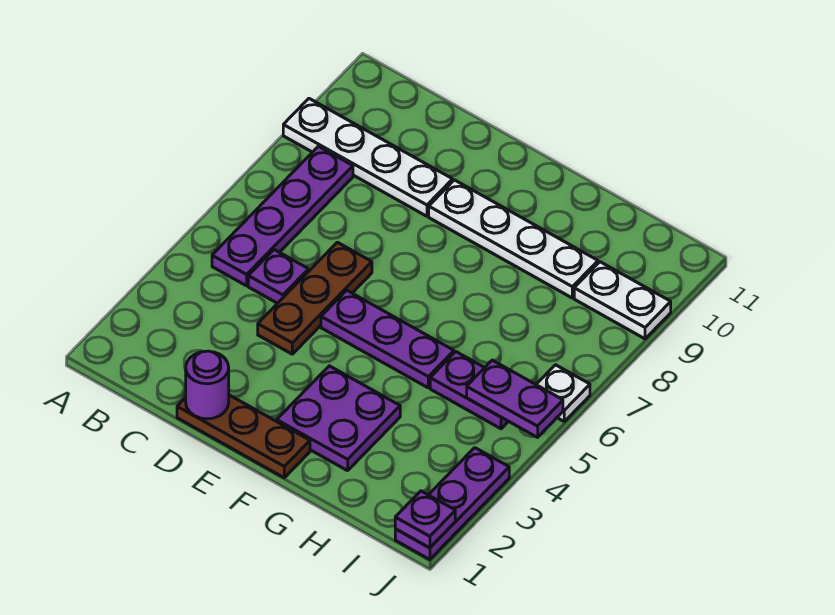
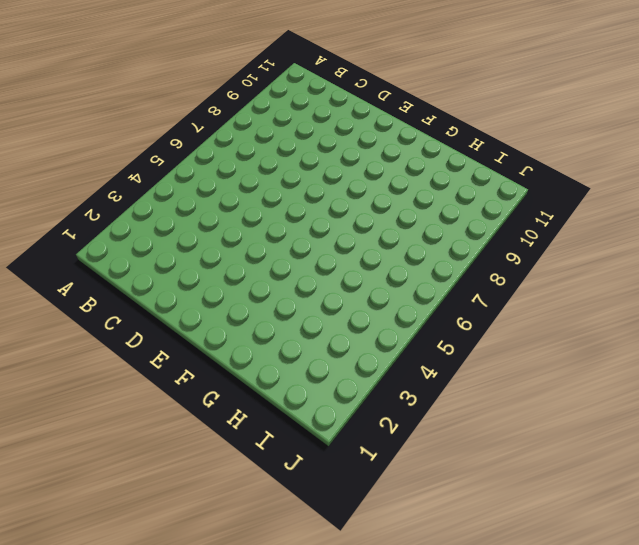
none -> white plate A9:D9 level 1
none -> purple plate B5:B8 level 1
none -> purple plate C5 level 1

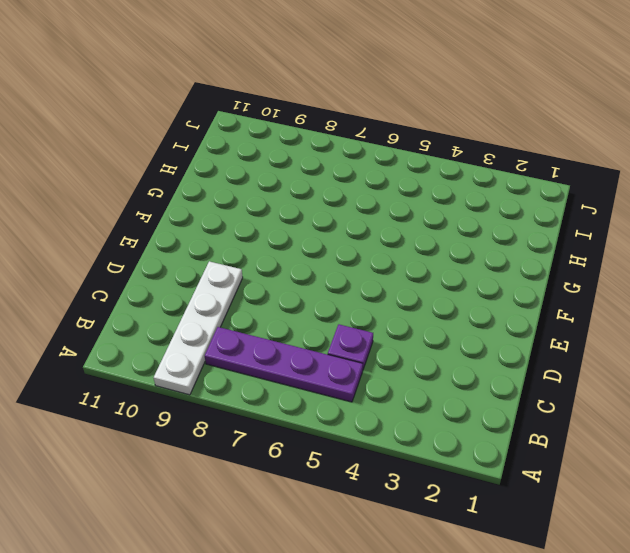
none -> brown plate D1:F1 level 1
none -> brown plate D4:D6 level 1
none -> purple plate E5:G5 level 1

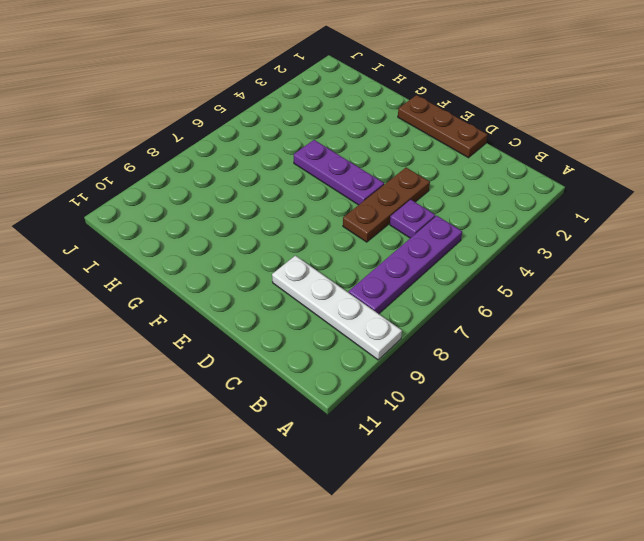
none -> white plate E9:H9 level 1
none -> purple plate F2:G3 level 1
none -> purple plate H5:I5 level 1

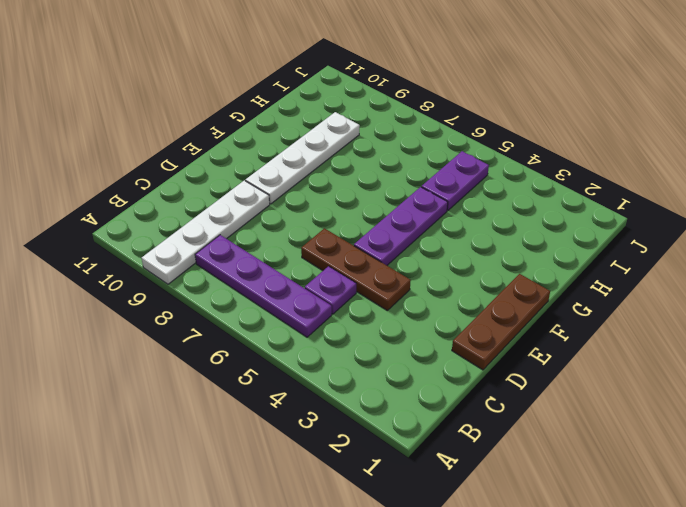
none -> purple plate F2:G3 level 1
none -> white plate I9:J9 level 1
none -> purple plate J1:J3 level 1

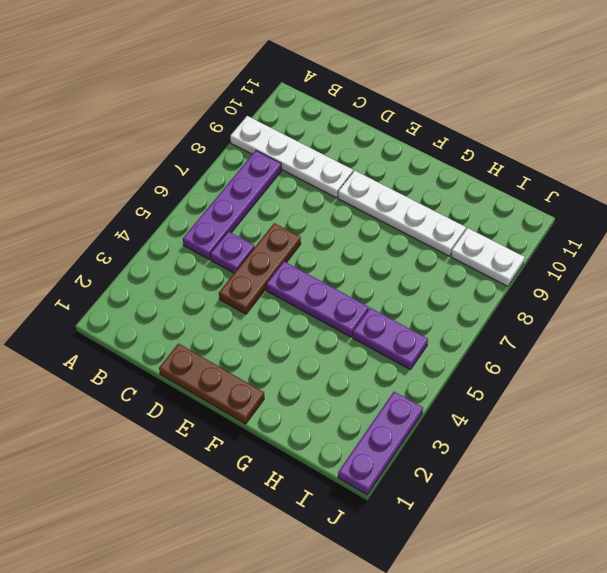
none -> purple plate F2:G3 level 1
none -> white plate J6 level 1
none -> purple round brick D1 level 2

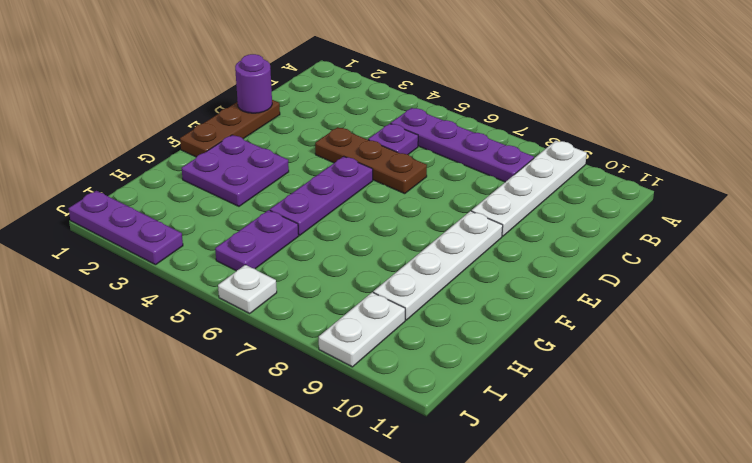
none -> purple plate I5:J5 level 2
none -> purple plate J1 level 2

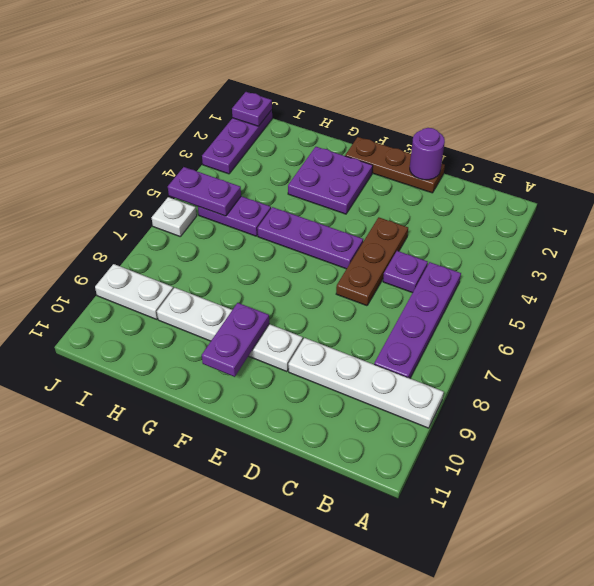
purple plate F9:F10 level 2 -> none

